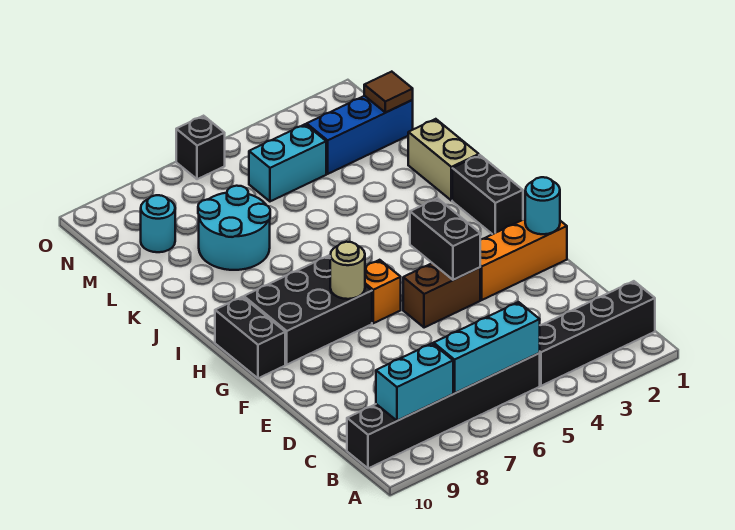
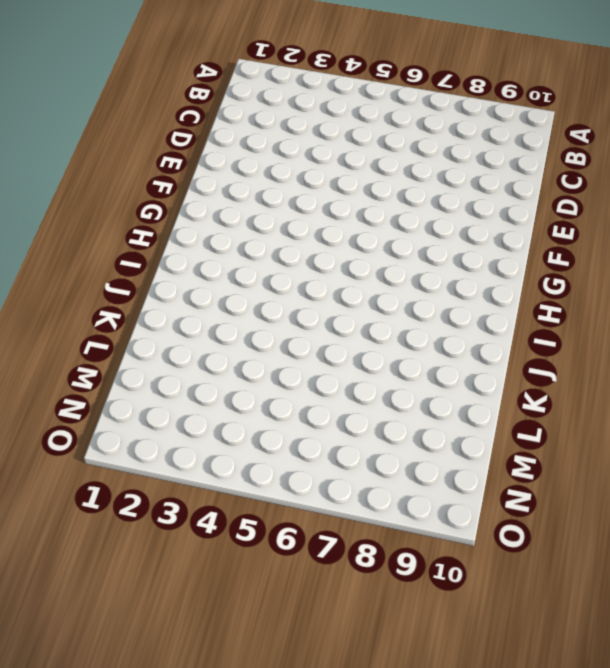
none -> black brick B1:B4 level 1
none -> black brick B5:B10 level 1
none -> orange brick F1:F3 level 1

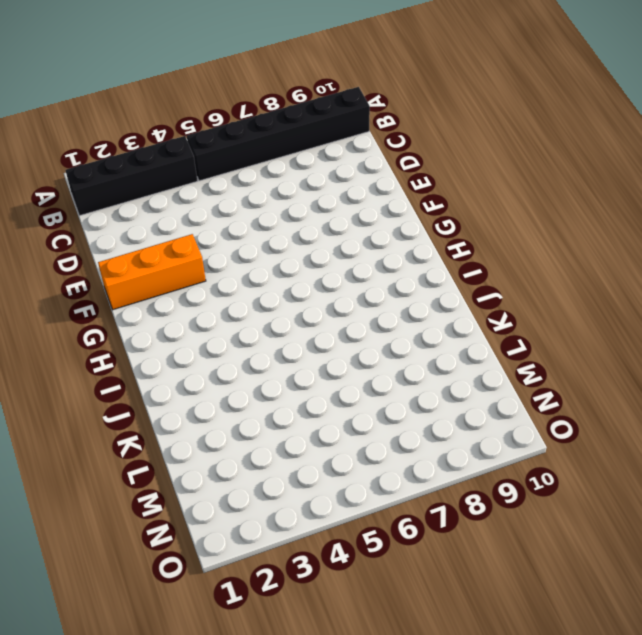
none -> brown brick F4:F5 level 1
none -> orange brick G6 level 1
none -> black brick G7:H9 level 1

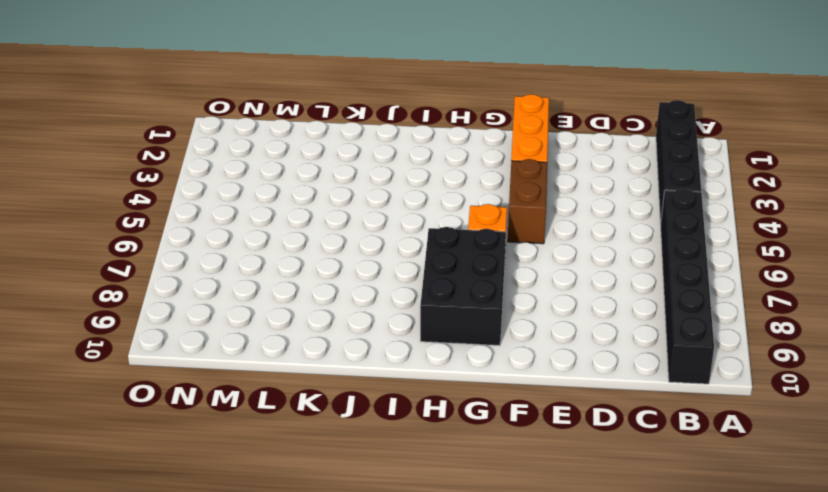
none -> black brick G10:H10 level 1
none -> black brick H1:I1 level 1
none -> tan brick J1:K1 level 1

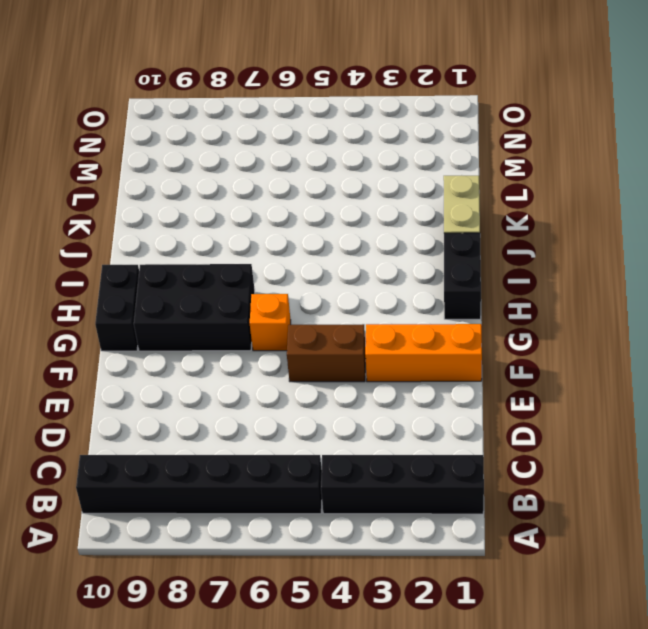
none -> cyan round brick K7:L8 level 1
none -> blue brick M1:M3 level 1
none -> cyan brick M4:M5 level 1

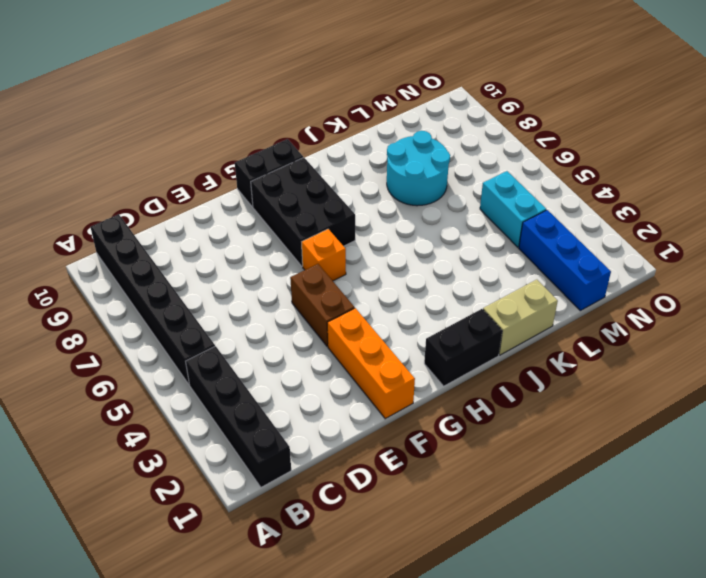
none -> cyan round brick M9 level 1
none -> black brick O6 level 1
none -> cyan brick B5:B7 level 2

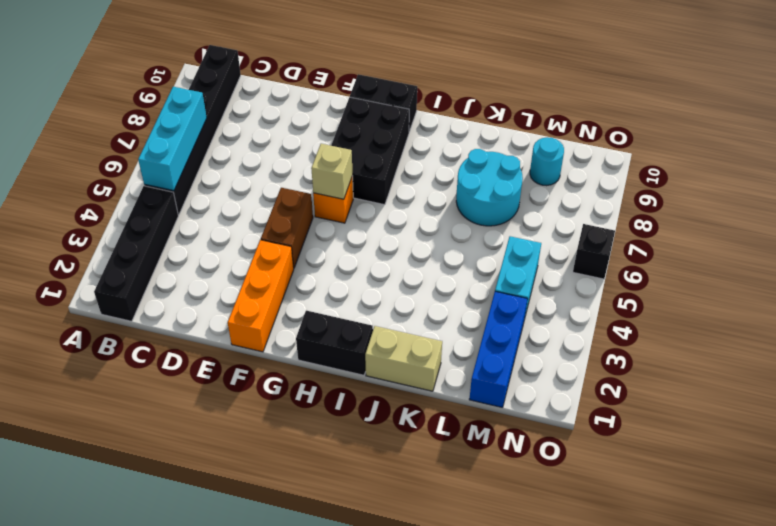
tan brick G6 level 2 -> none
none -> cyan brick B8:B9 level 2
none -> cyan round brick F1 level 2
none -> black brick F4:G4 level 2

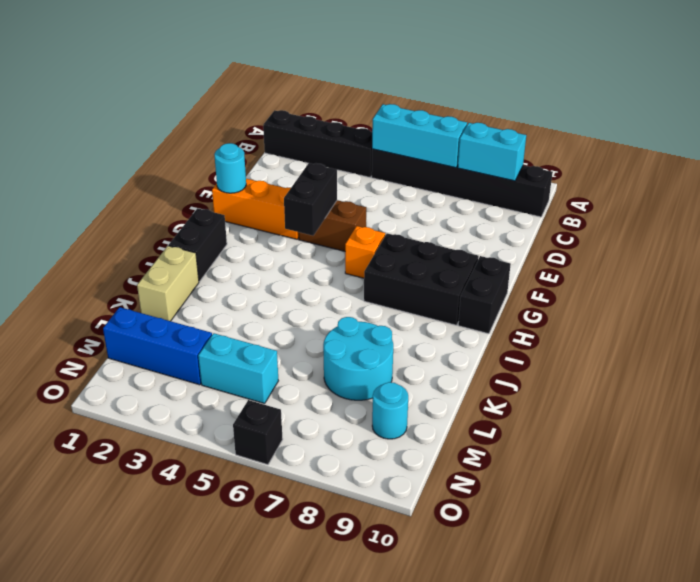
none -> tan round brick G7 level 2
none -> brown tile M1 level 2

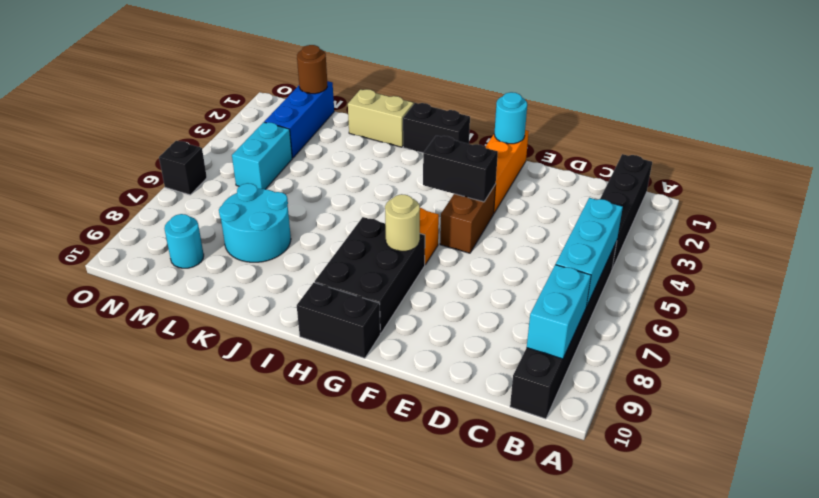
brown round brick M1 level 2 -> brown tile M1 level 2

